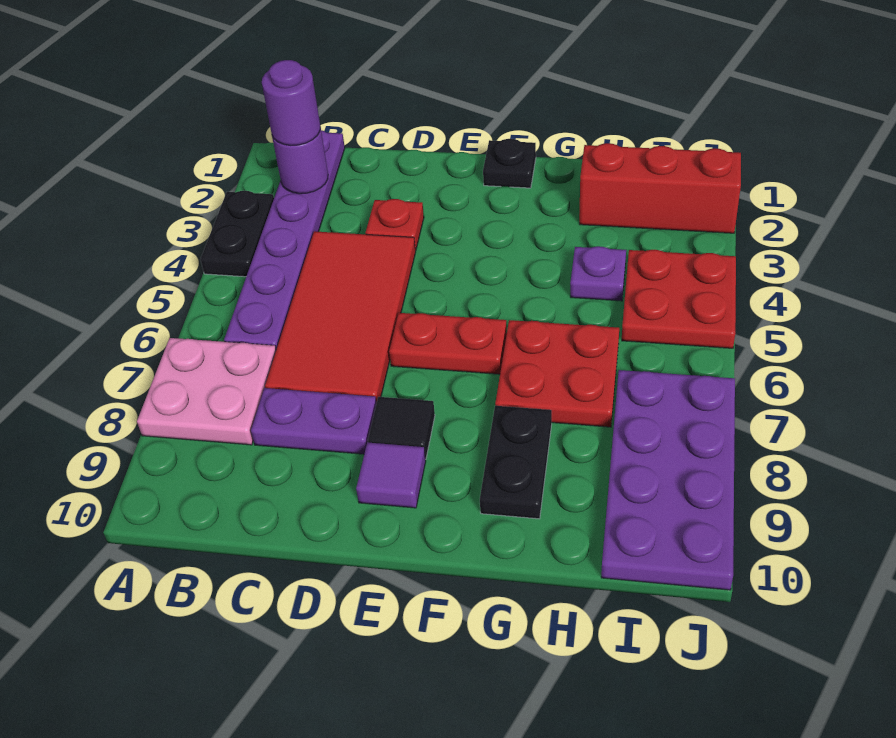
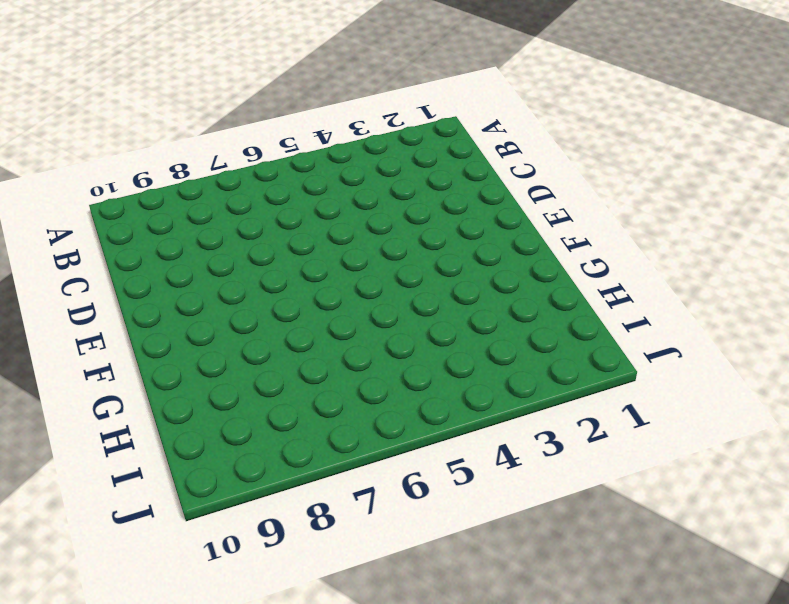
none -> black plate A3:A4 level 1
none -> pink plate A7:B8 level 1
none -> purple plate B1:B6 level 1

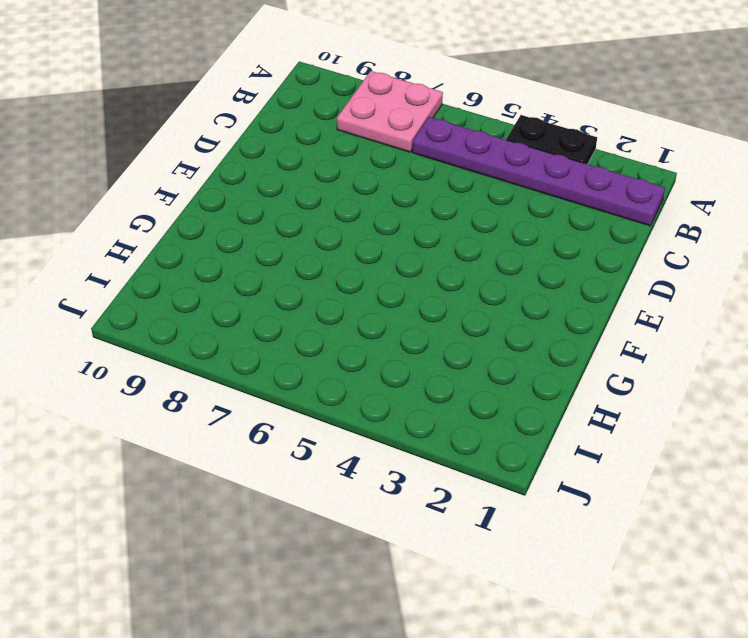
none -> red tile C4:D7 level 1
none -> purple plate C8:D8 level 1
none -> red plate D3 level 1

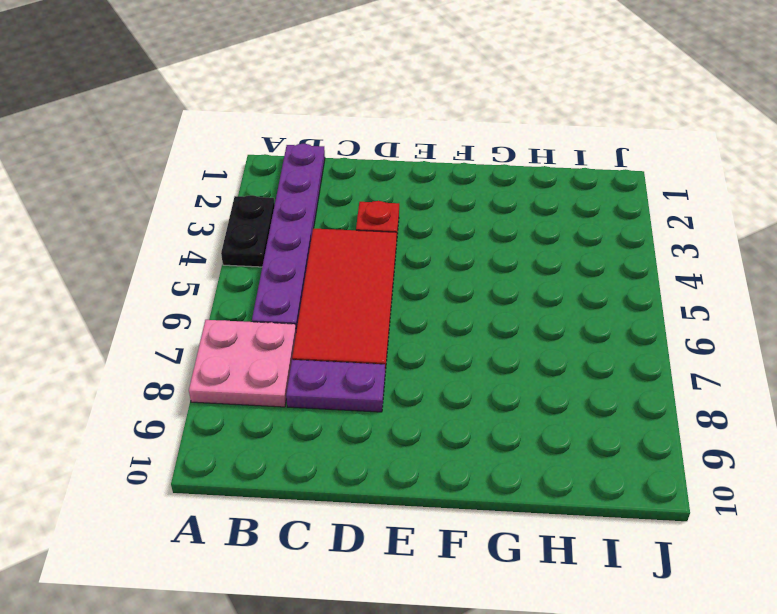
none -> red plate E6:F6 level 1
none -> black tile E8 level 1
none -> purple tile E9 level 1

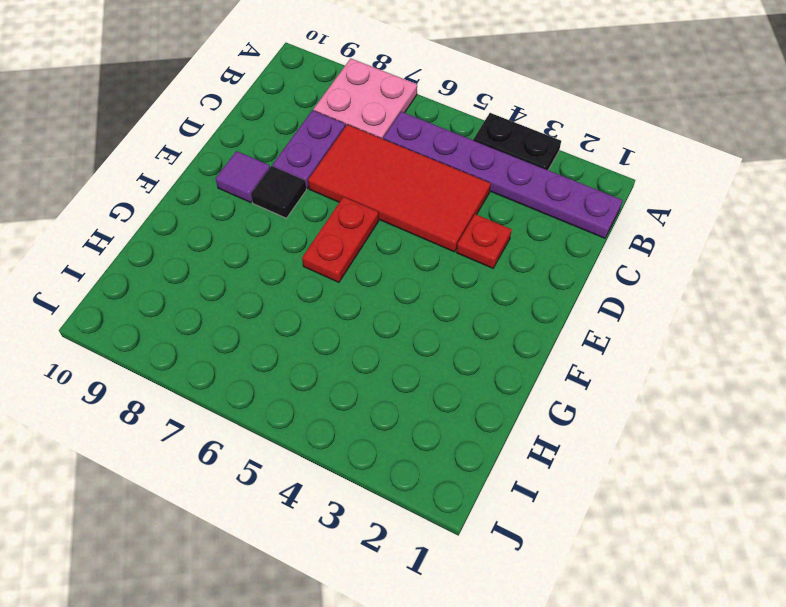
none -> black plate F1 level 1
none -> red plate G6:H7 level 1
none -> black plate G8:G9 level 1

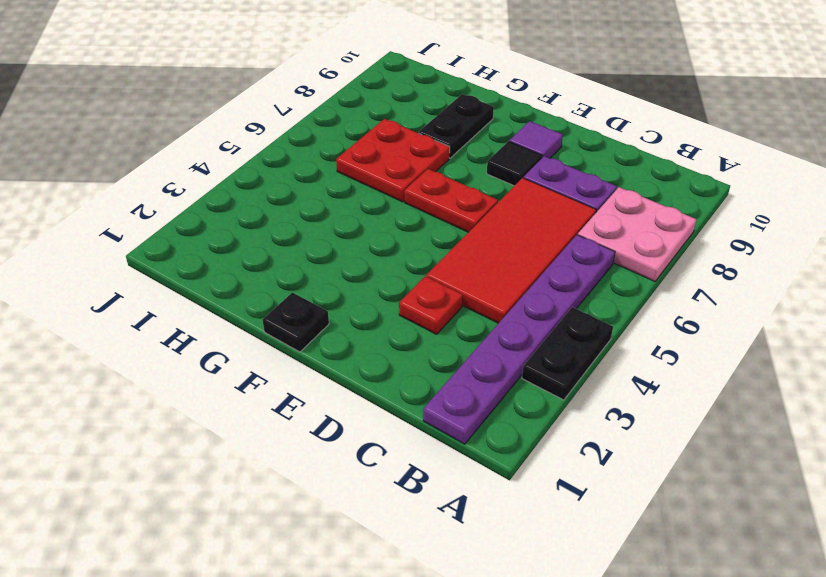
none -> red brick H2:J2 level 1
none -> purple plate H4 level 1
none -> red plate I4:J5 level 1

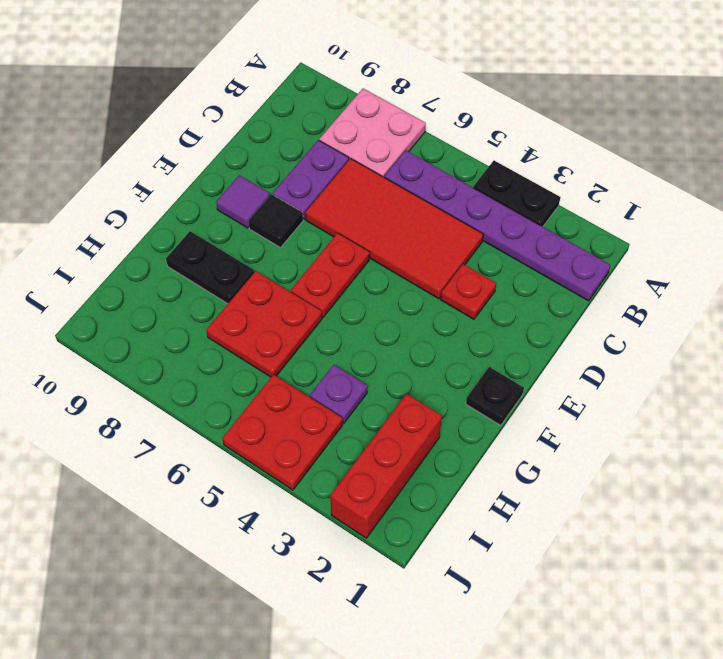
none -> purple plate I7:J10 level 1
none -> purple round brick B2 level 2
none -> purple round brick B2 level 3

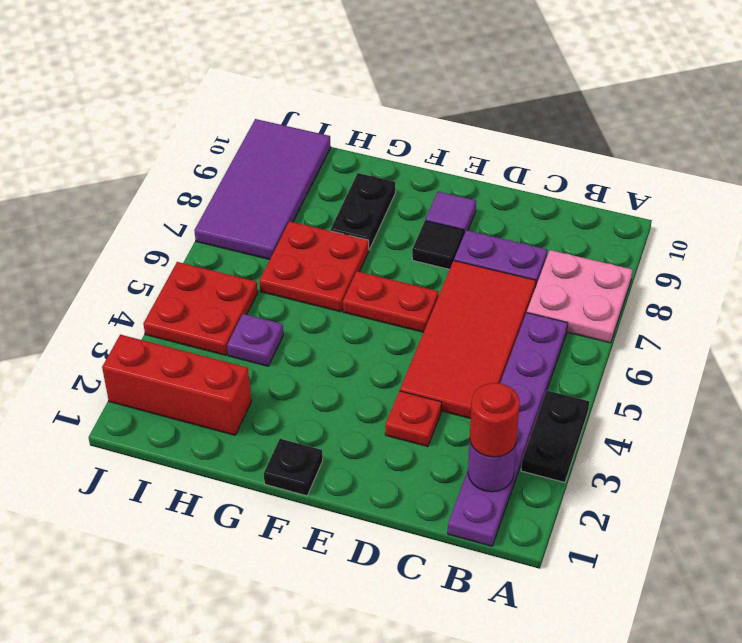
red round brick B2 level 3 -> purple round brick B2 level 3
purple tile I7:J10 level 1 -> purple plate I7:J10 level 1

